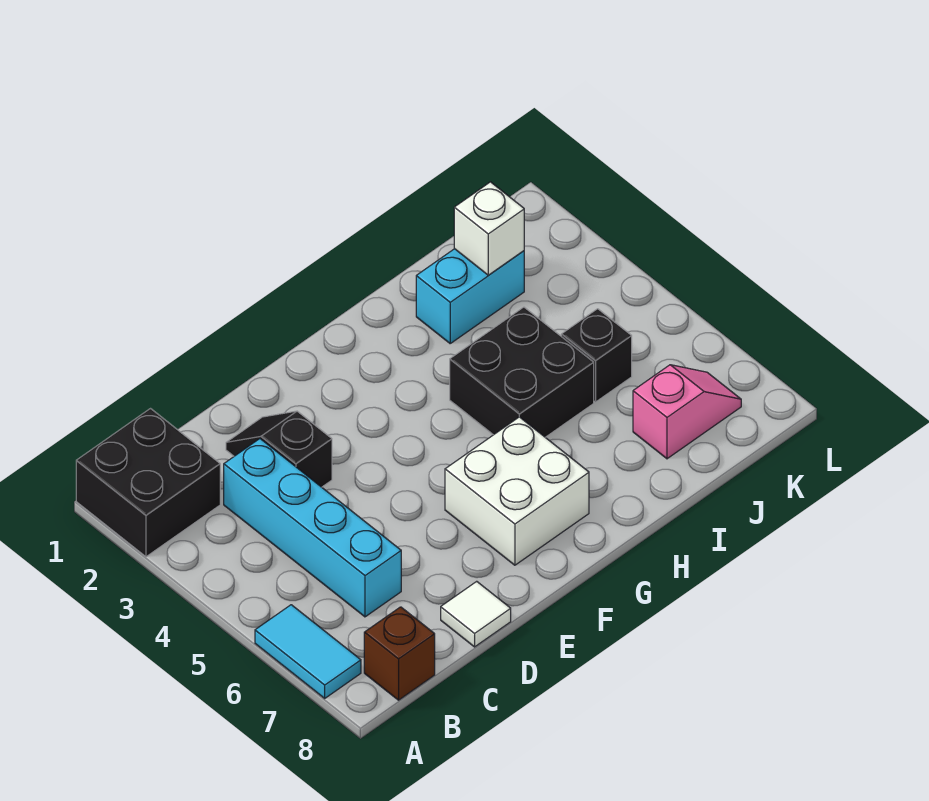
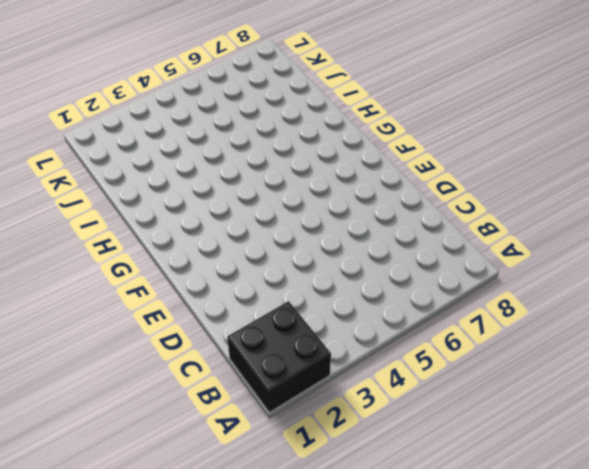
none -> cyan tile A6:A7 level 1
none -> brown brick B8 level 1
none -> cyan brick C3:C6 level 1

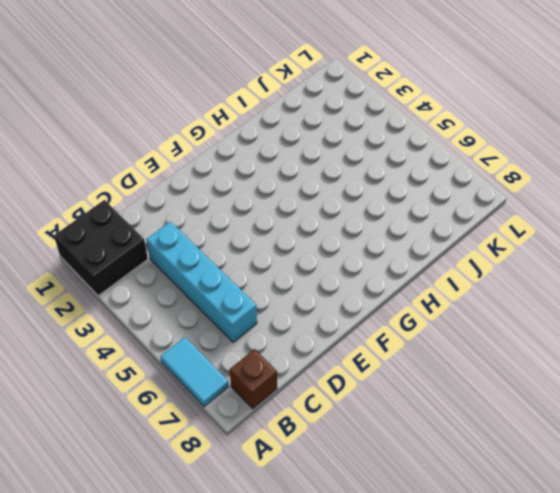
none -> black slope D2:D3 level 1 top 3
none -> white tile D8 level 1
none -> white brick F6:G7 level 1

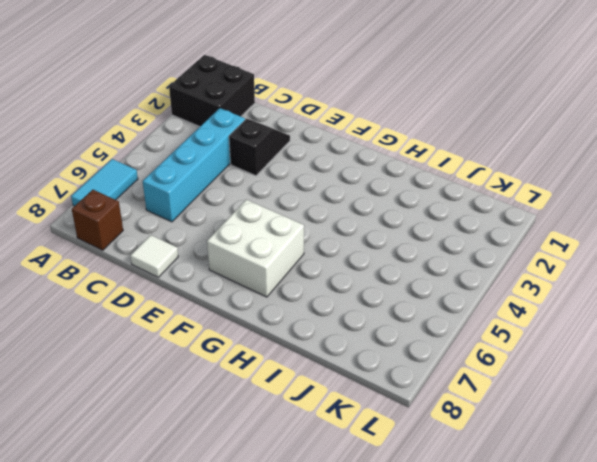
none -> black brick H4:I5 level 1
none -> cyan brick I2:J2 level 1
none -> black brick J5 level 1

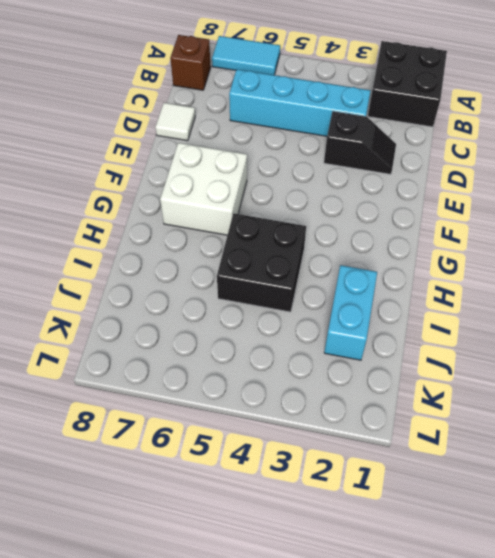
none -> black brick J5 level 1
none -> pink slope J7:K7 level 1 top J
none -> white brick J2 level 2

